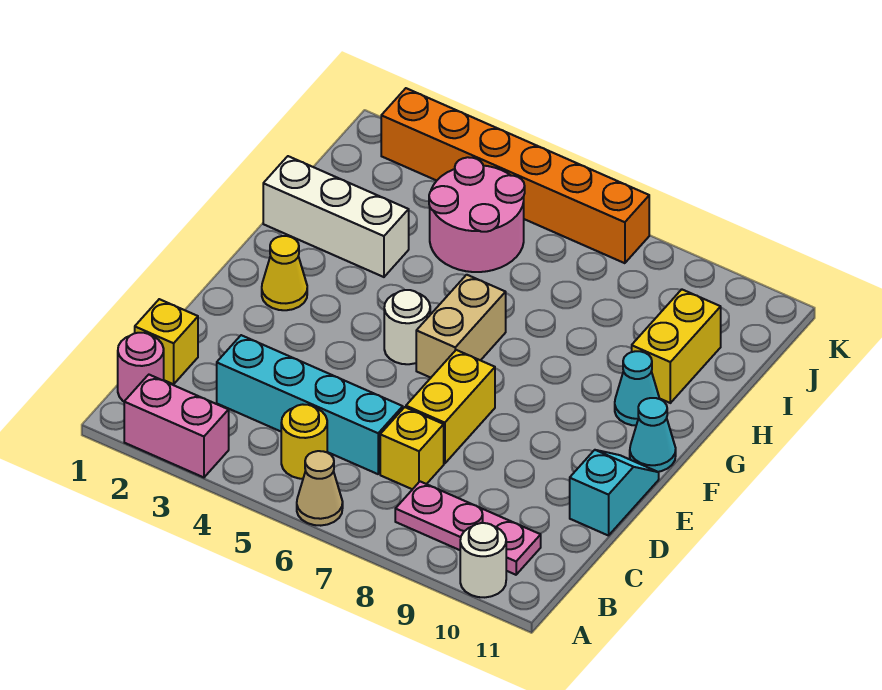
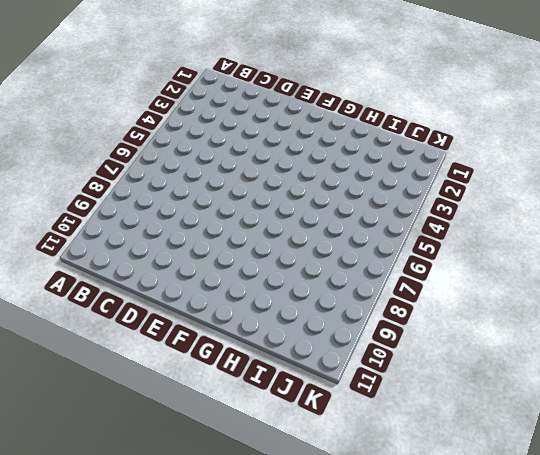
none -> pink brick A2:A3 level 1
none -> tan cone A6 level 1
none -> white round brick A10 level 1

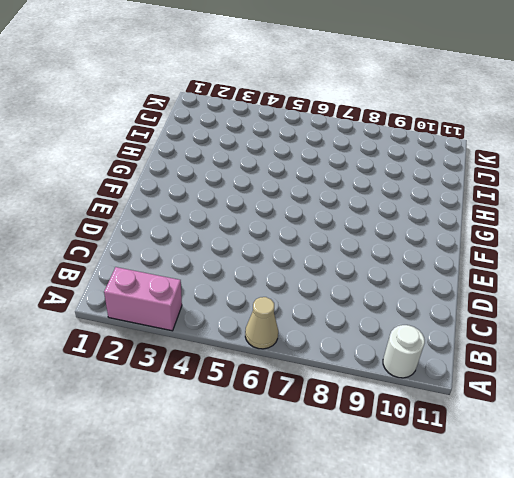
none -> pink round brick B1 level 1
none -> yellow round brick B5 level 1
none -> pink plate B8:B10 level 1

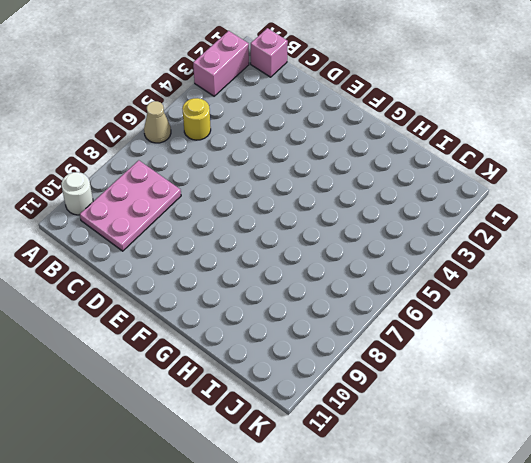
pink brick B1 level 1 -> pink round brick B1 level 1
pink plate B8:C10 level 1 -> pink plate B8:B10 level 1
none -> yellow brick C1 level 1
none -> cyan brick C3:C6 level 1
none -> yellow brick C7 level 1

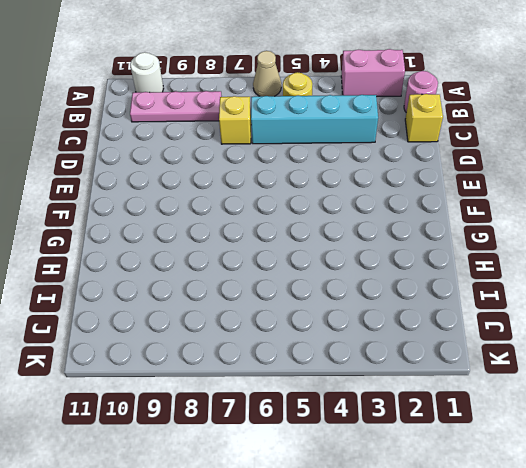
none -> yellow brick D7:E7 level 1
none -> cyan slope D11:E11 level 1 top D
none -> yellow cone F2 level 1

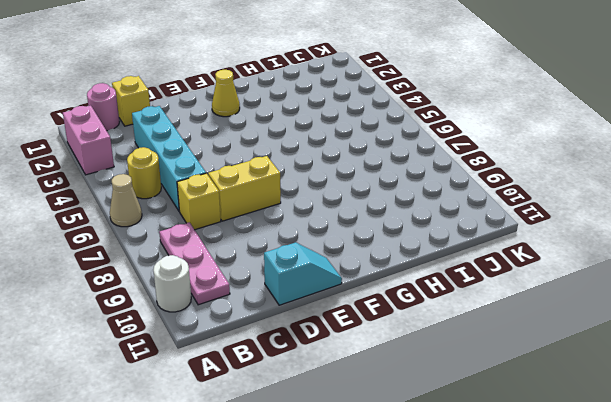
none -> white round brick F5 level 1
none -> tan brick F6:G6 level 1
none -> cyan cone F11 level 1

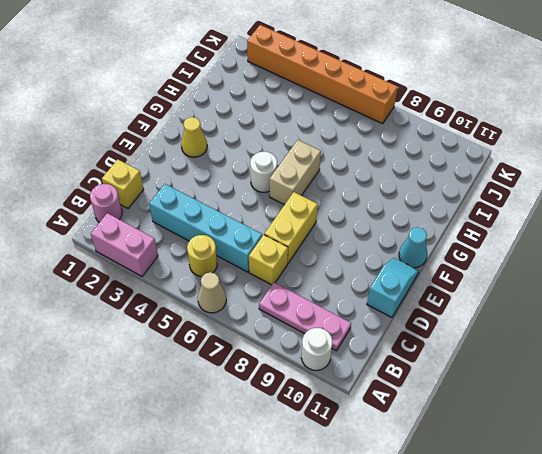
none -> cyan cone G10 level 1
none -> white brick H1:H3 level 1
none -> yellow brick H10:I10 level 1

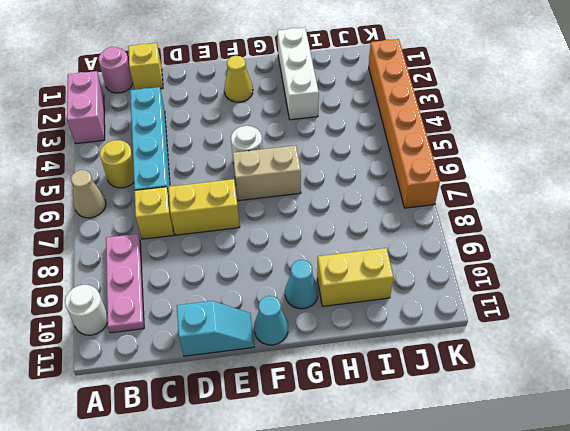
none -> pink round brick I4:J5 level 1

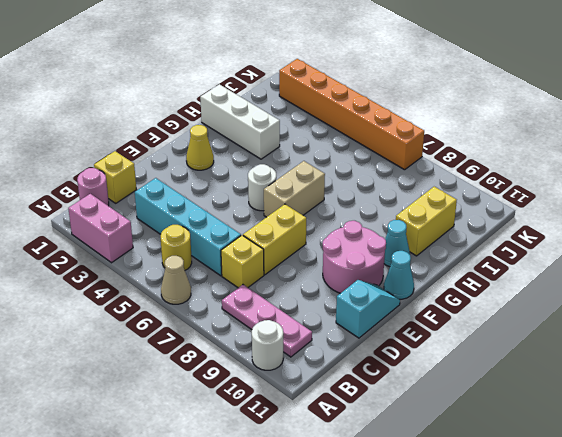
pink round brick E9:F10 level 1 -> pink round brick I4:J5 level 1

